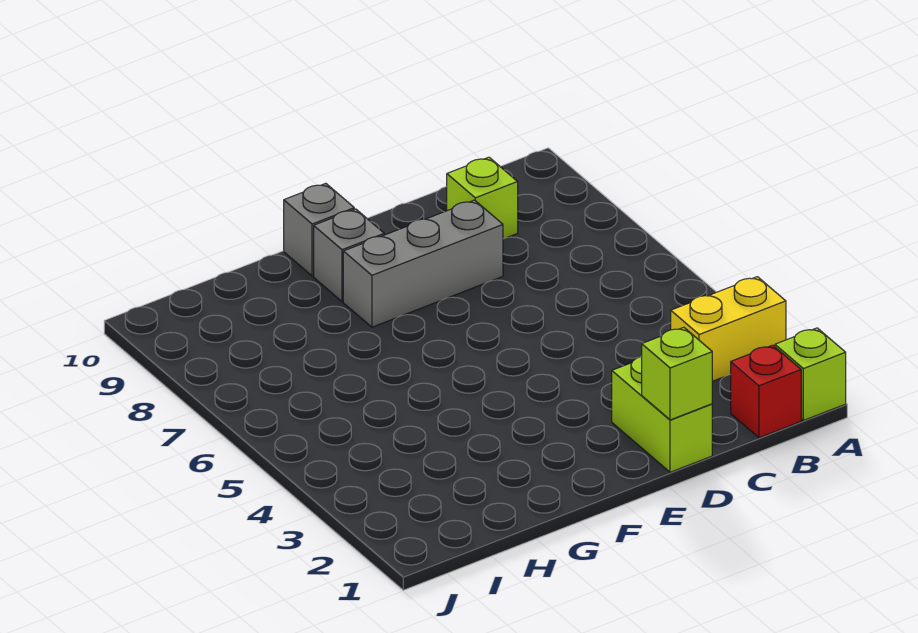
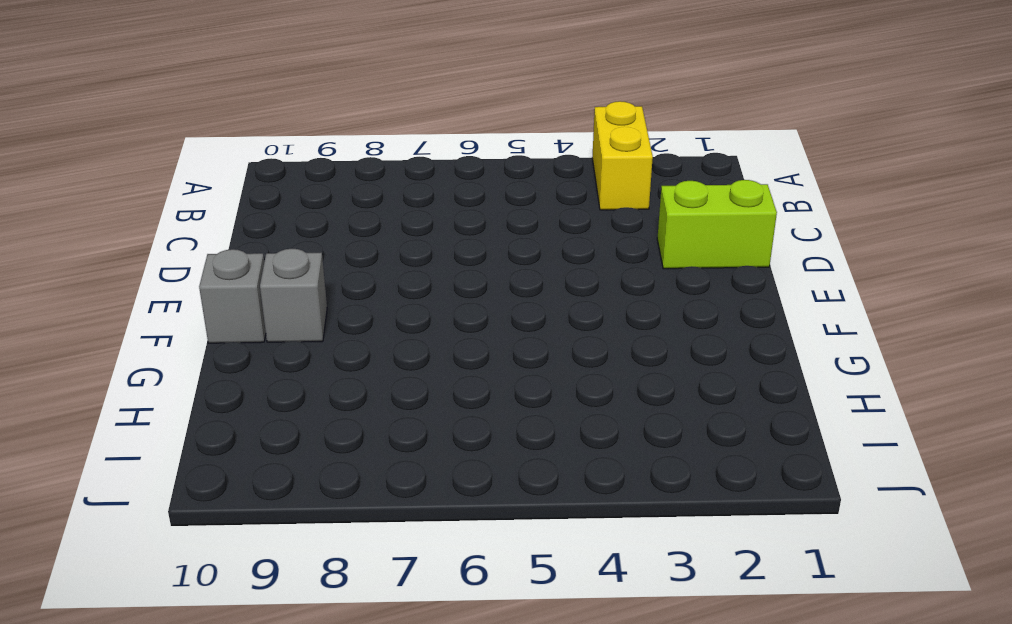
none -> lime brick A1 level 1
none -> red brick B1 level 1

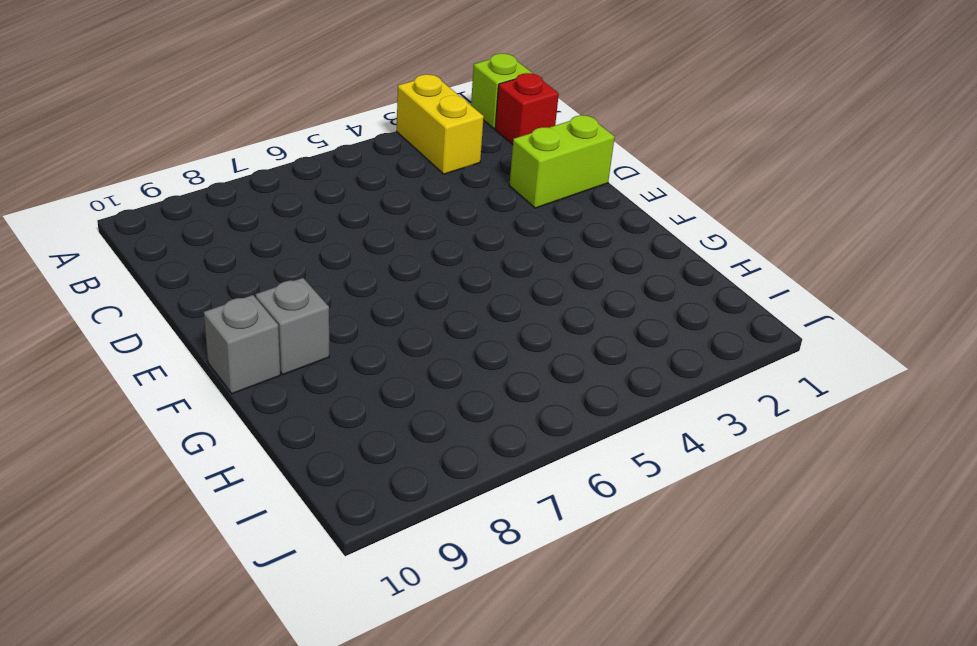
none -> lime brick C9 level 1
none -> grey brick D8:F8 level 1

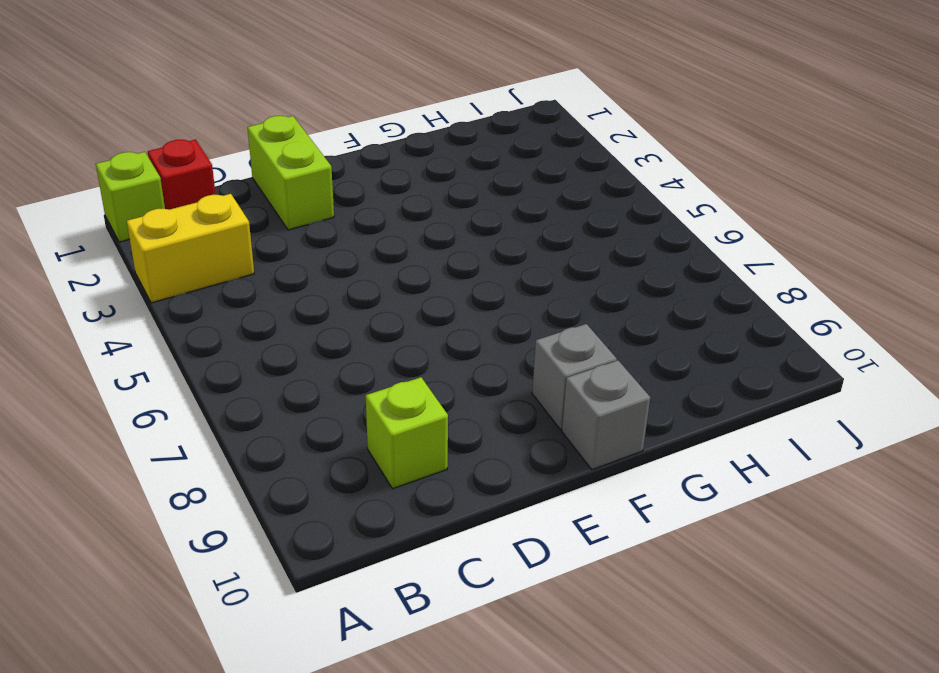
none -> grey brick D8:F8 level 1
none -> lime brick D1 level 2

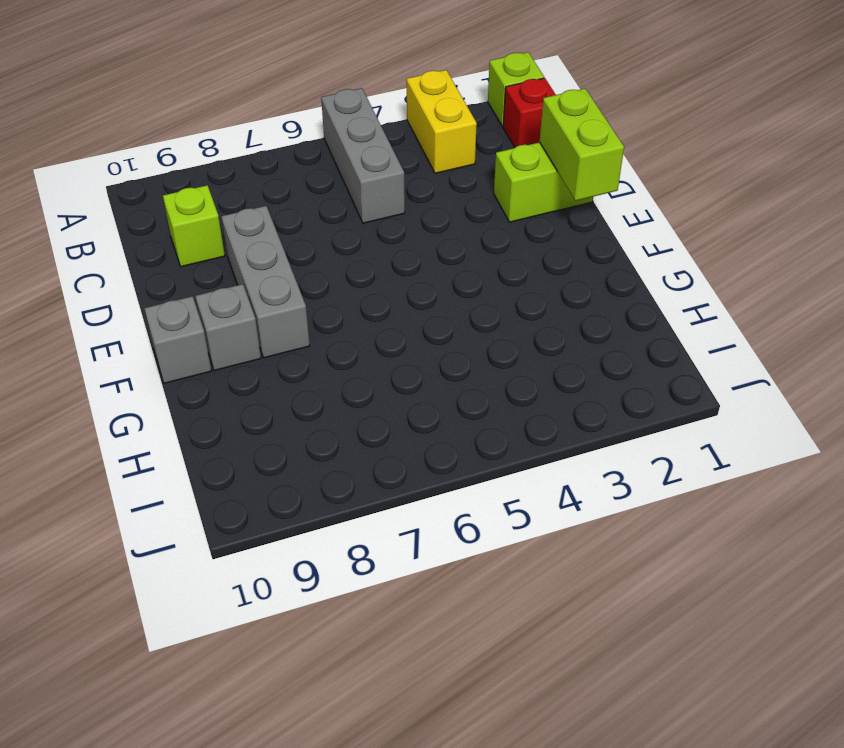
grey brick A5:C5 level 1 -> none
lime brick D1:E1 level 2 -> lime brick D1 level 2

